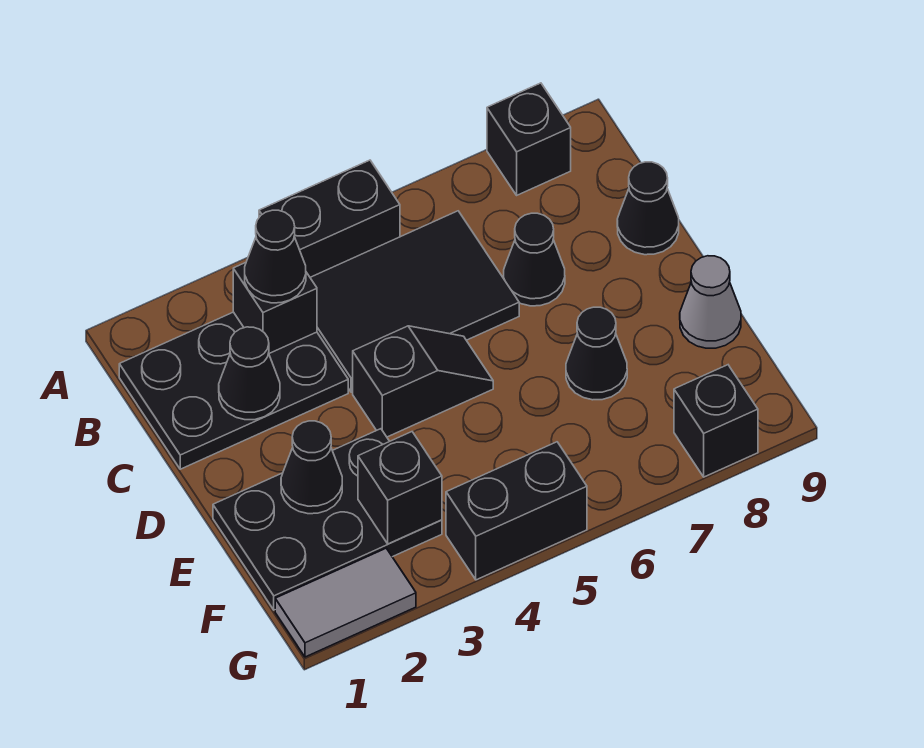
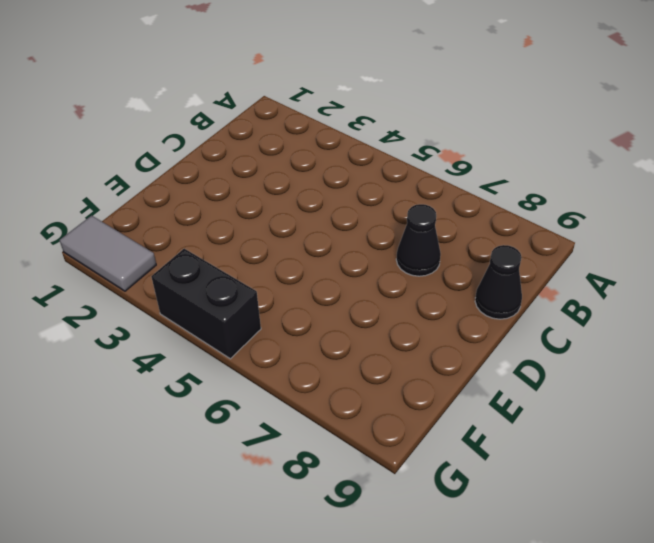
none -> black brick A4:A5 level 1
none -> black brick A8 level 1
none -> black plate B1:C3 level 1

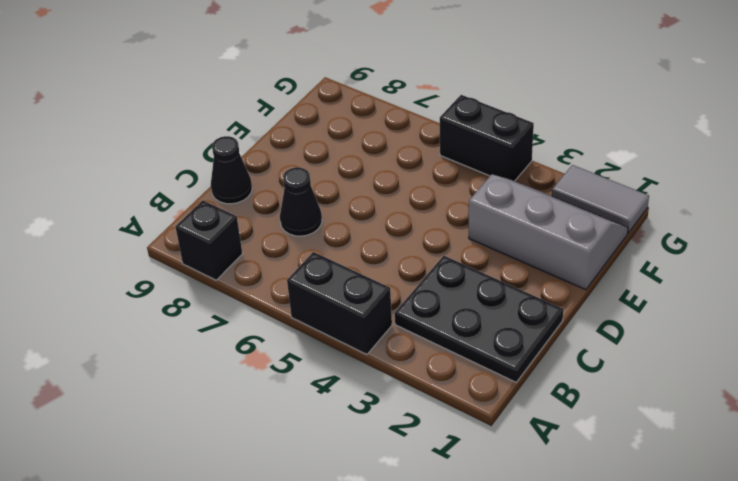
grey slope E1:F3 level 1 top E -> black plate E1:F3 level 1
none -> black tile B4:C6 level 1
none -> black slope D4:D5 level 1 top 4
none -> black cone E7 level 1

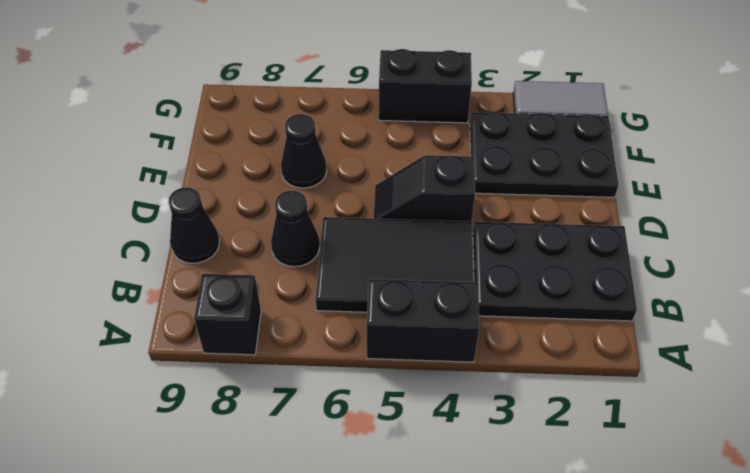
none -> grey cone E9 level 1
none -> black brick G8 level 1
none -> black brick B3 level 2

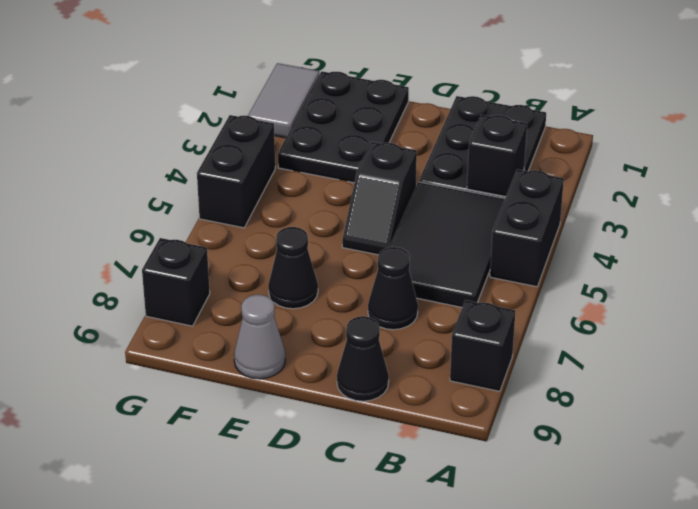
none -> black cone C2 level 2
none -> black cone E2 level 2
none -> black brick F3 level 2

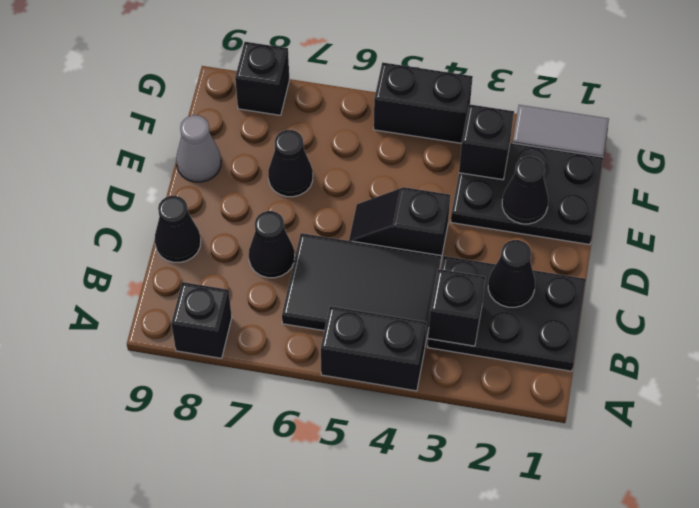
none -> black cone B3 level 3

